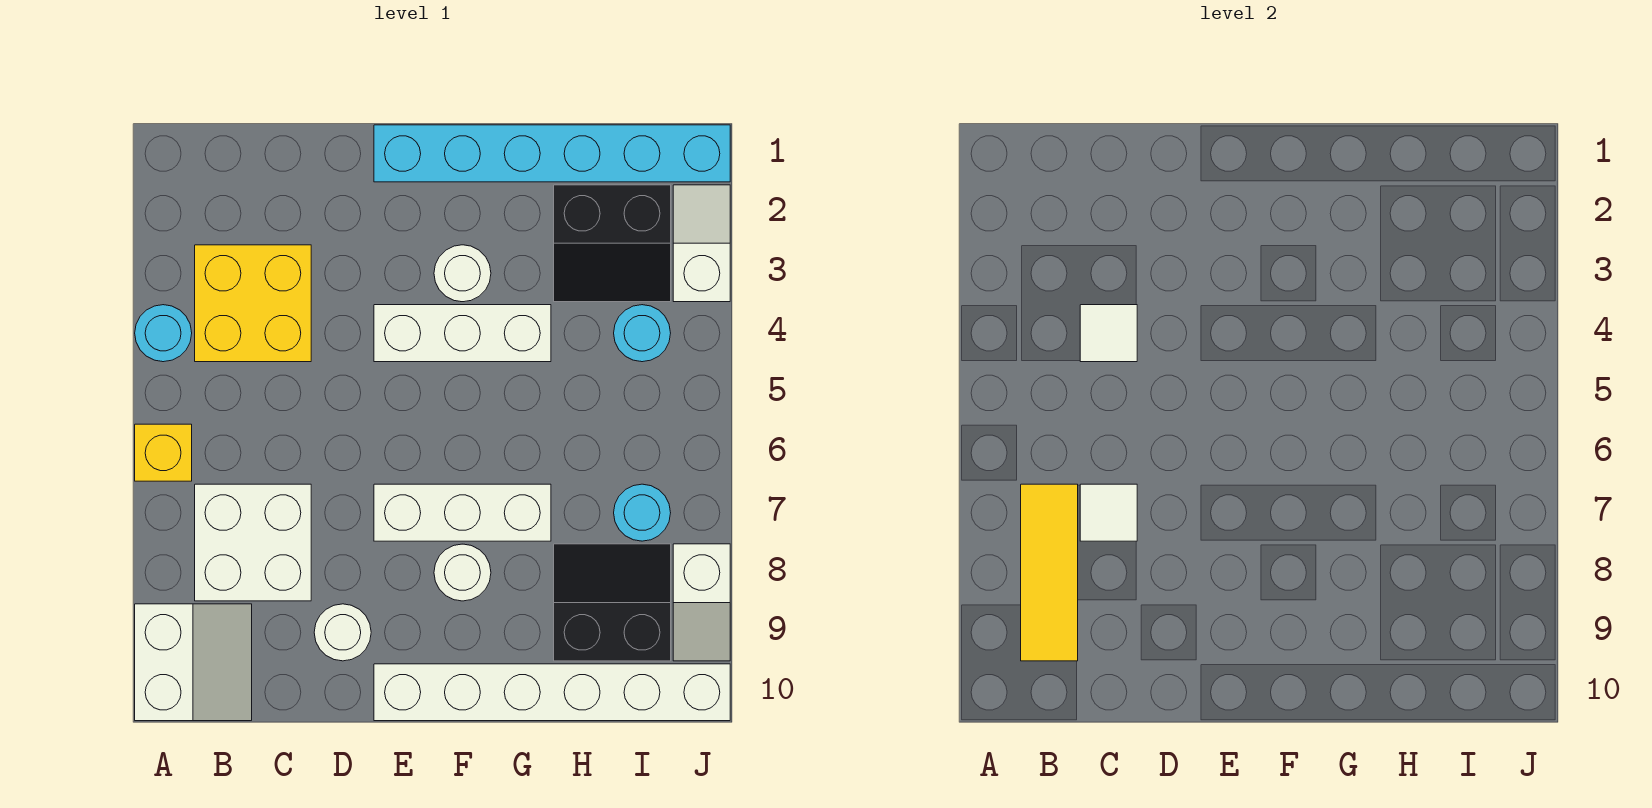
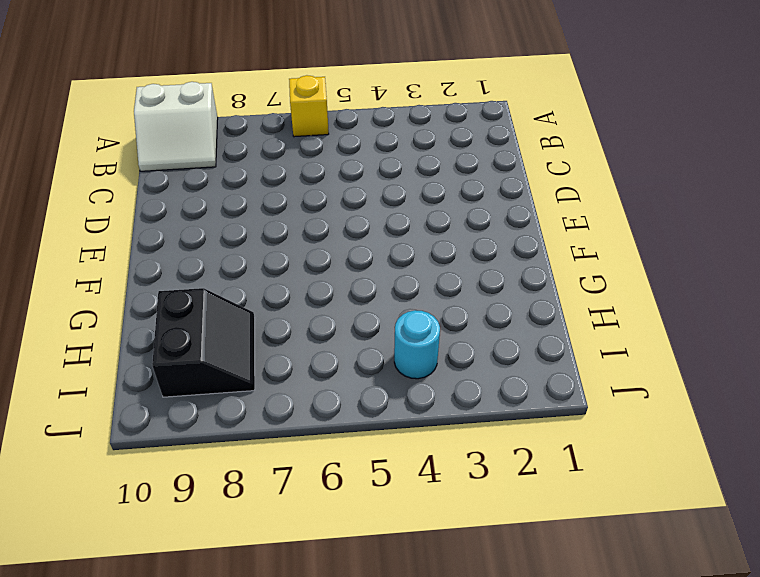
none -> cyan round brick A4 level 1
none -> yellow brick B3:C4 level 1
none -> white brick B7:C8 level 1

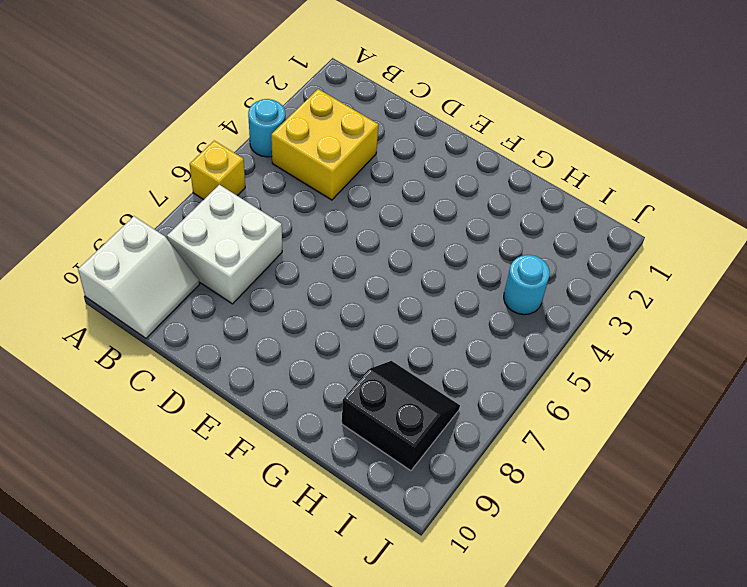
none -> white round brick D9 level 1
none -> cyan brick E1:J1 level 1
none -> white brick E4:G4 level 1

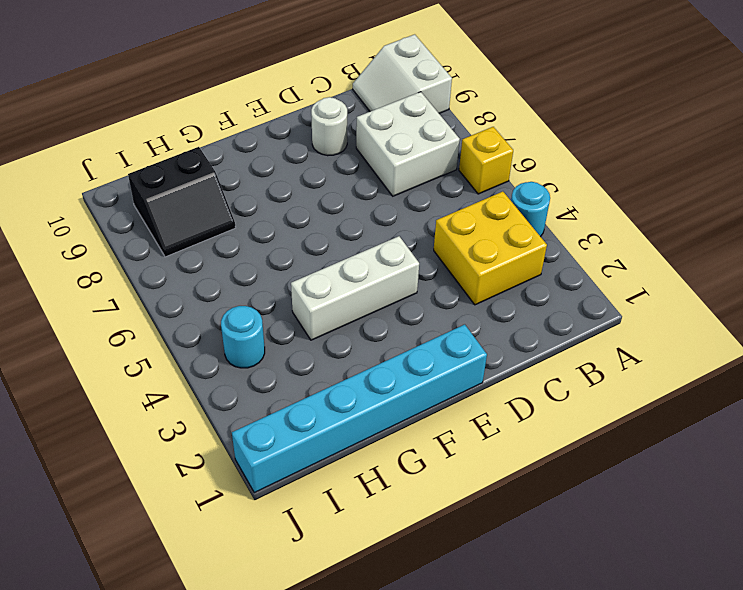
none -> white brick E7:G7 level 1
none -> white brick E10:J10 level 1
none -> white round brick F3 level 1

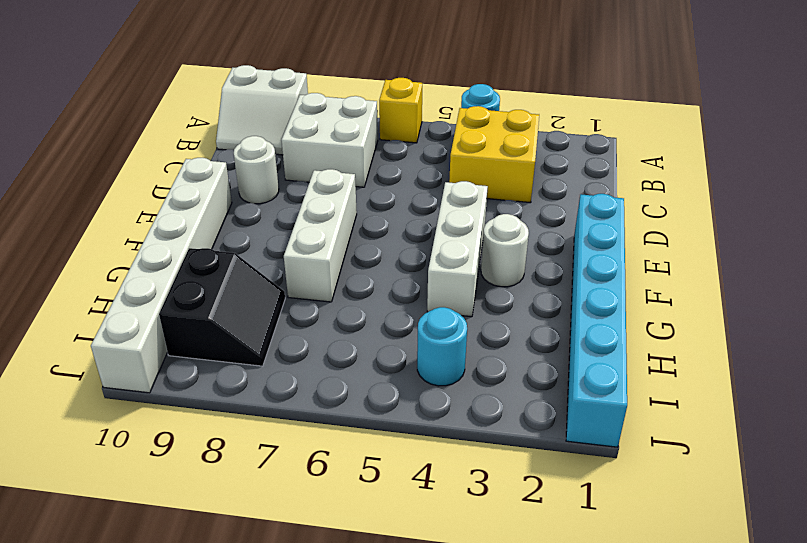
none -> white round brick F8 level 1
none -> black slope H2:I3 level 1 top 2
none -> cyan round brick I7 level 1

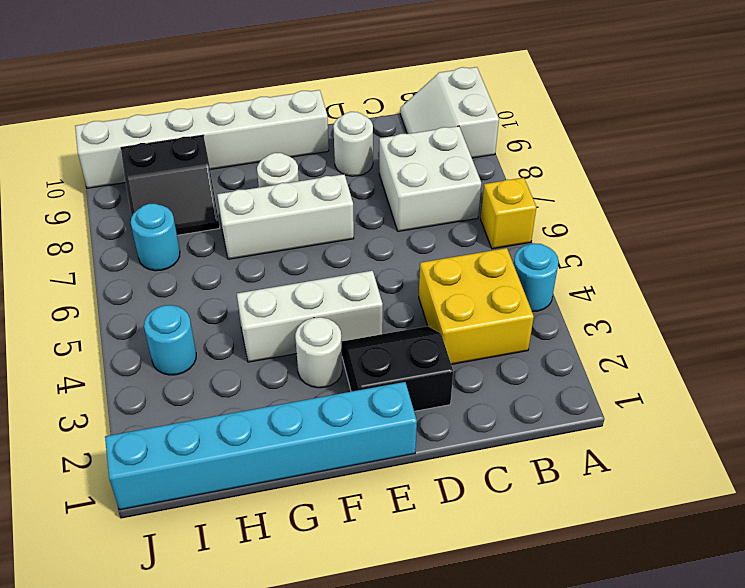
black slope D2:E3 level 1 top 2 -> black slope H2:I3 level 1 top 2
none -> white slope J2:J3 level 1 top 3
none -> white slope J8:J9 level 1 top 8
none -> yellow tile B7:B9 level 2

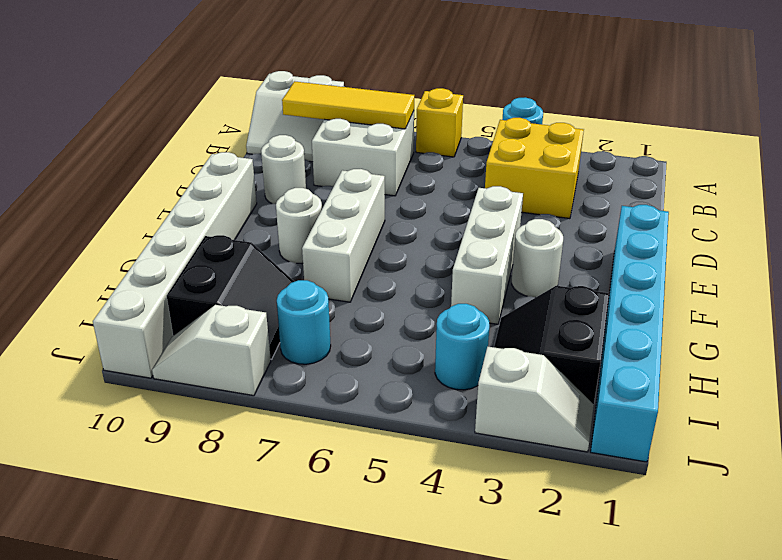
none -> white tile C4 level 2
none -> white tile C7 level 2

